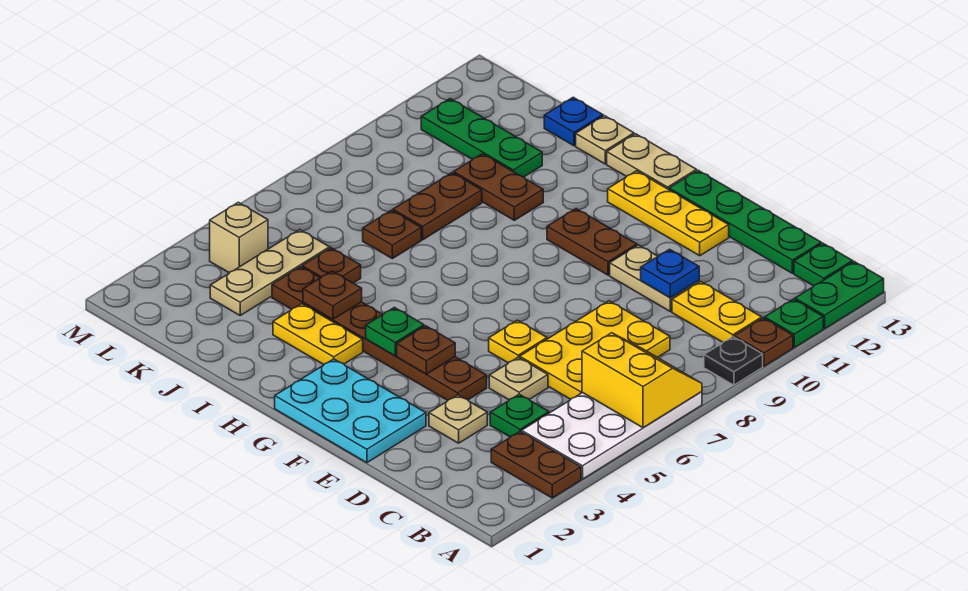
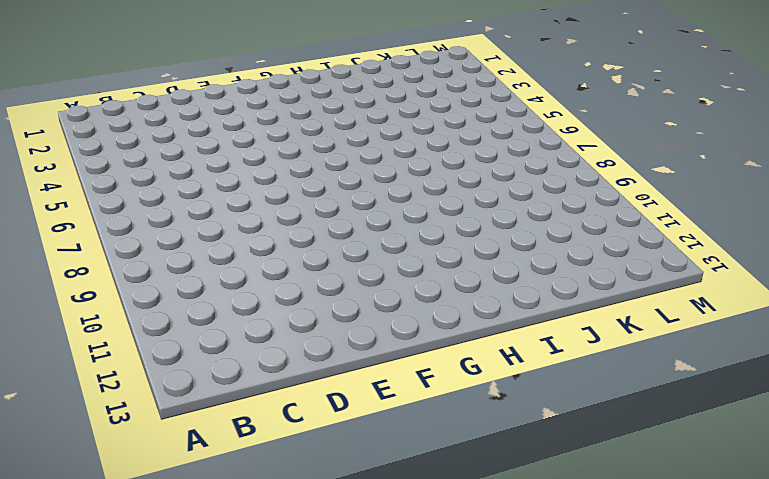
none -> brown plate A3:B3 level 1
none -> white plate A4:B7 level 1
none -> black plate A9 level 1
none -> brown plate A10 level 1

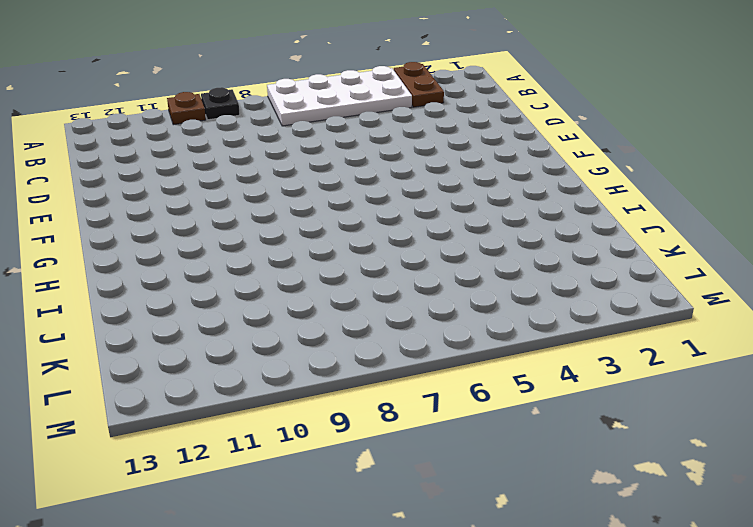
none -> green plate A11 level 1
none -> green plate A12:A13 level 1
none -> yellow plate B10:C10 level 1
none -> green plate B13 level 1

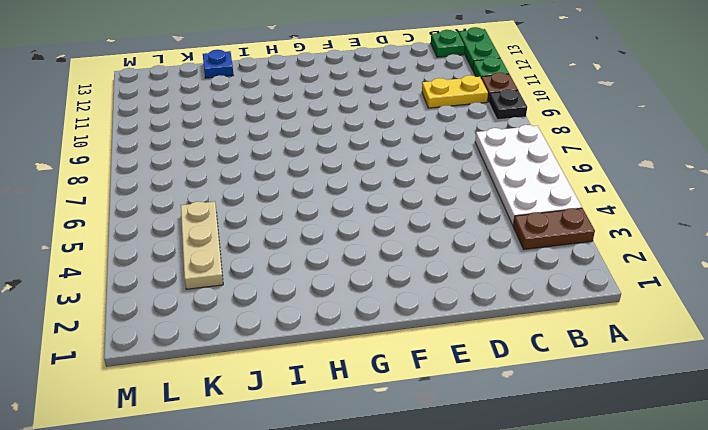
none -> green plate C4 level 1
none -> yellow plate C6:D8 level 1
none -> green plate C13:F13 level 1
none -> tan plate D3 level 1

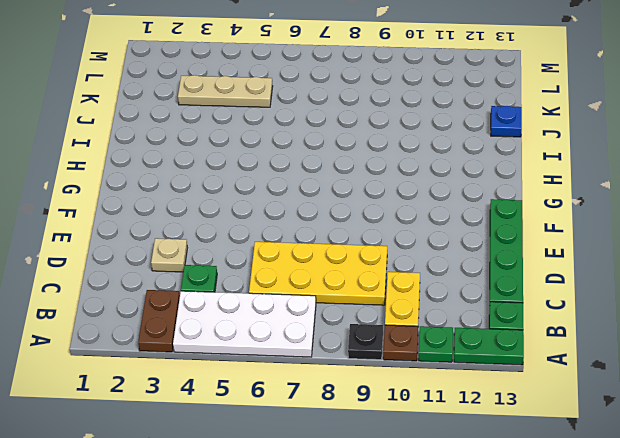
yellow plate C6:D9 level 1 -> yellow plate C6:D8 level 1
none -> tan plate D5 level 1
none -> tan plate D10:E10 level 1
none -> cyan plate E1:G2 level 1
none -> brown plate E4:J4 level 1

